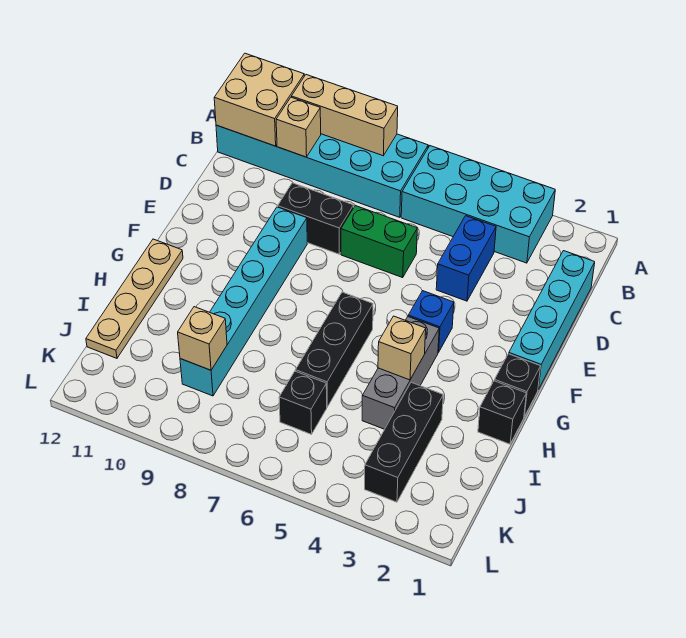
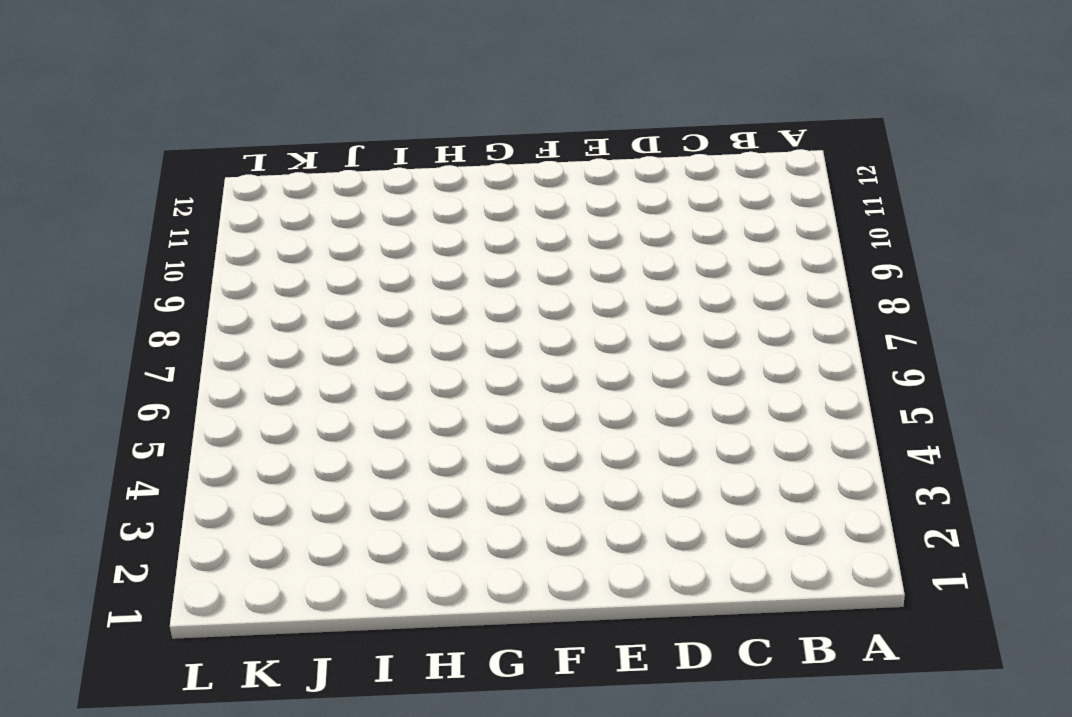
none -> cyan brick A3:B6 level 1
none -> cyan brick A7:B12 level 1
none -> cyan brick C1:F1 level 1

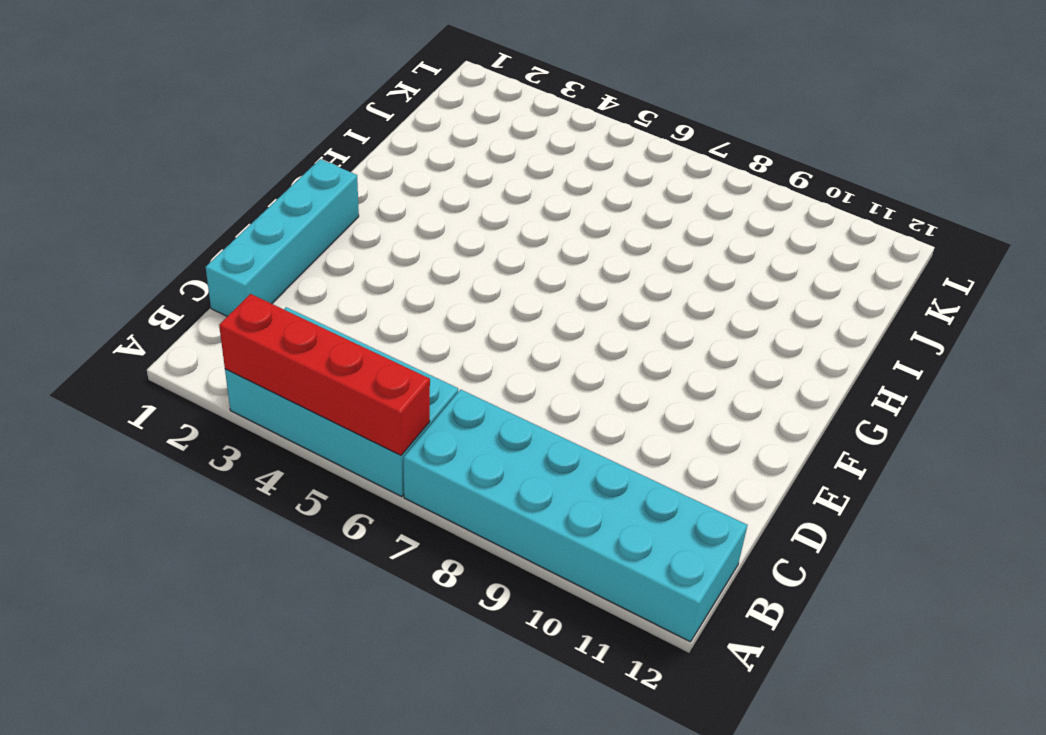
red brick A3:A6 level 2 -> none
none -> blue brick C4:D4 level 1
none -> green brick D6:D7 level 1
none -> black brick D8:D9 level 1

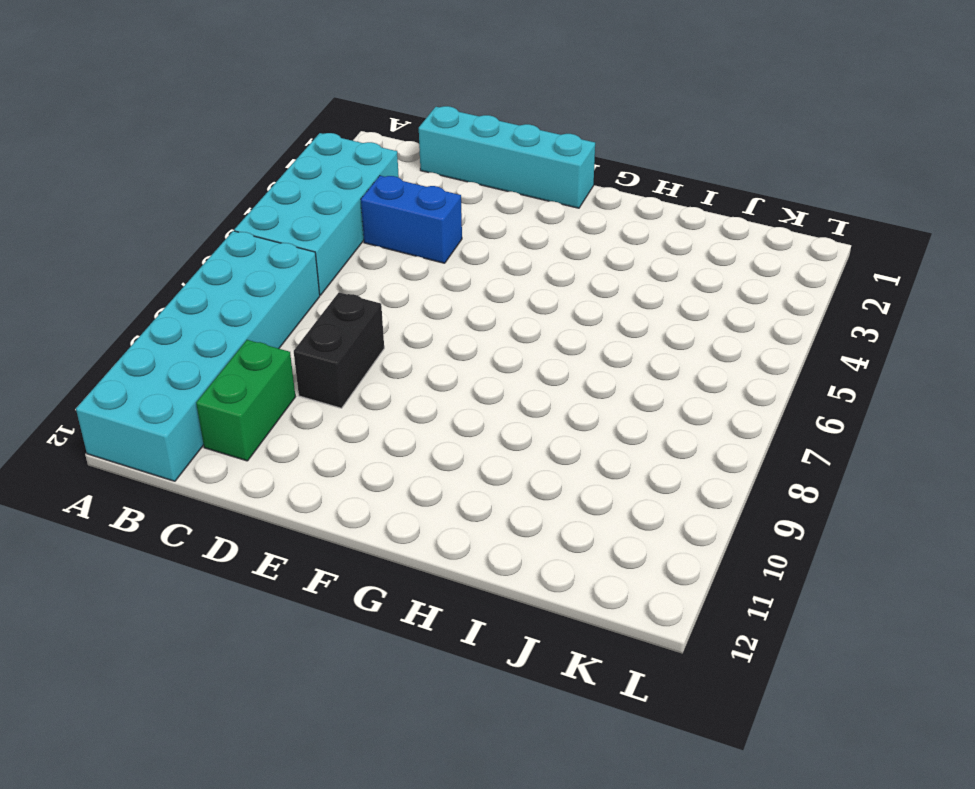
green brick C10:C11 level 1 -> green brick D6:D7 level 1
none -> cyan brick E9:J9 level 1
none -> blue brick F4 level 1
none -> black brick G1 level 1

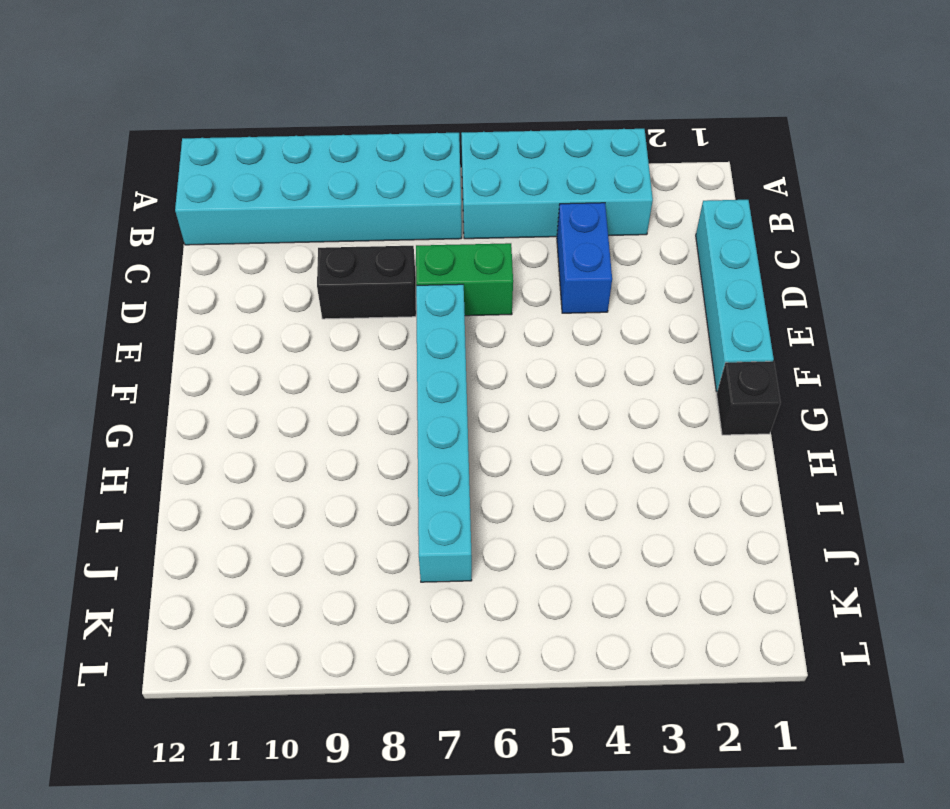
cyan brick E7:J7 level 1 -> cyan brick E9:J9 level 1
none -> blue brick F4 level 1
none -> grey brick G4:I4 level 1
none -> black brick G6:I6 level 1

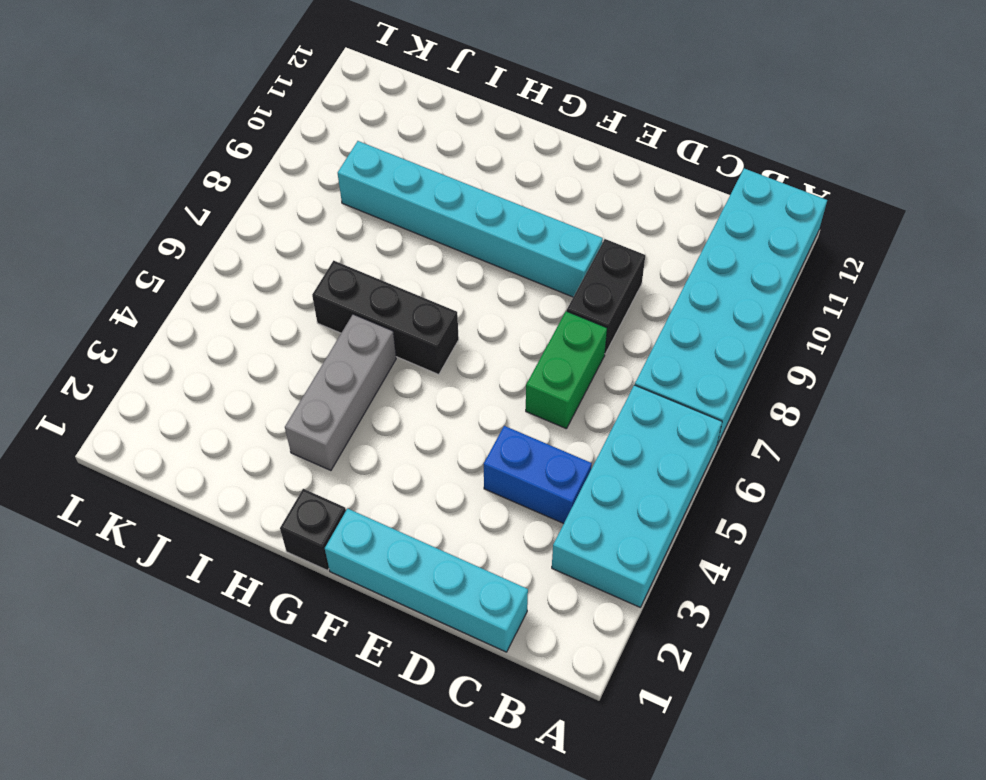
grey brick H3:H5 level 1 -> grey brick G4:I4 level 1
none -> blue brick F4 level 1
none -> tan plate G12:J12 level 1
none -> black brick H1 level 1

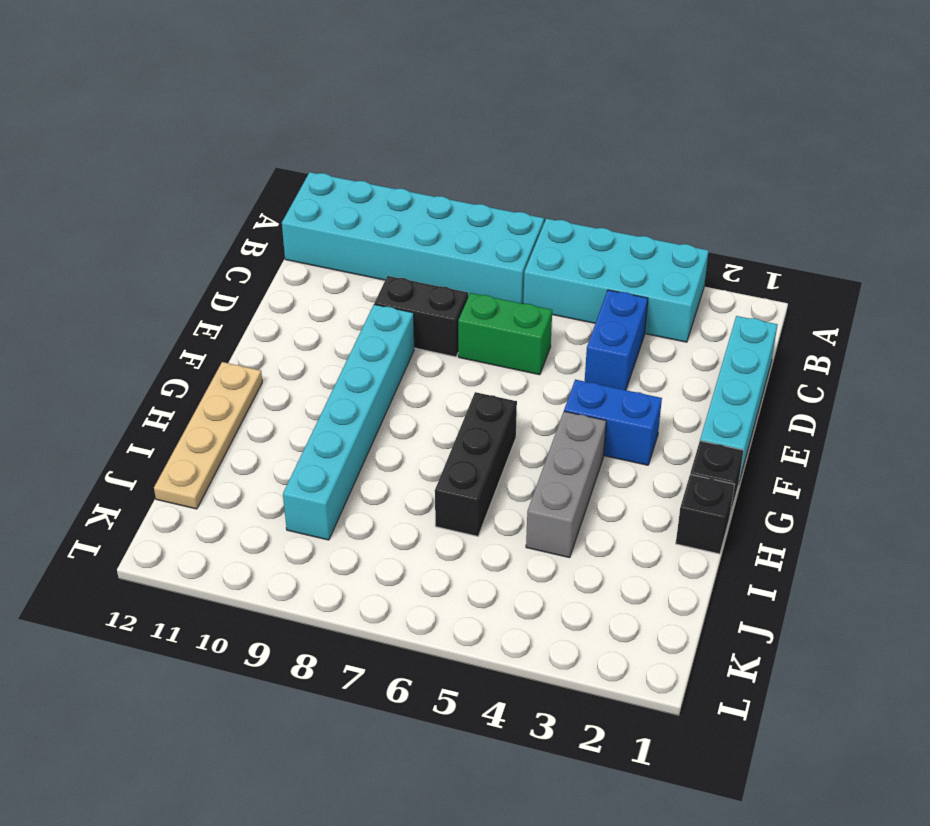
blue brick F3:F4 level 1 -> blue brick F4 level 1
none -> black brick I3:K3 level 1
none -> black brick J6 level 1
none -> tan brick A8:A10 level 2

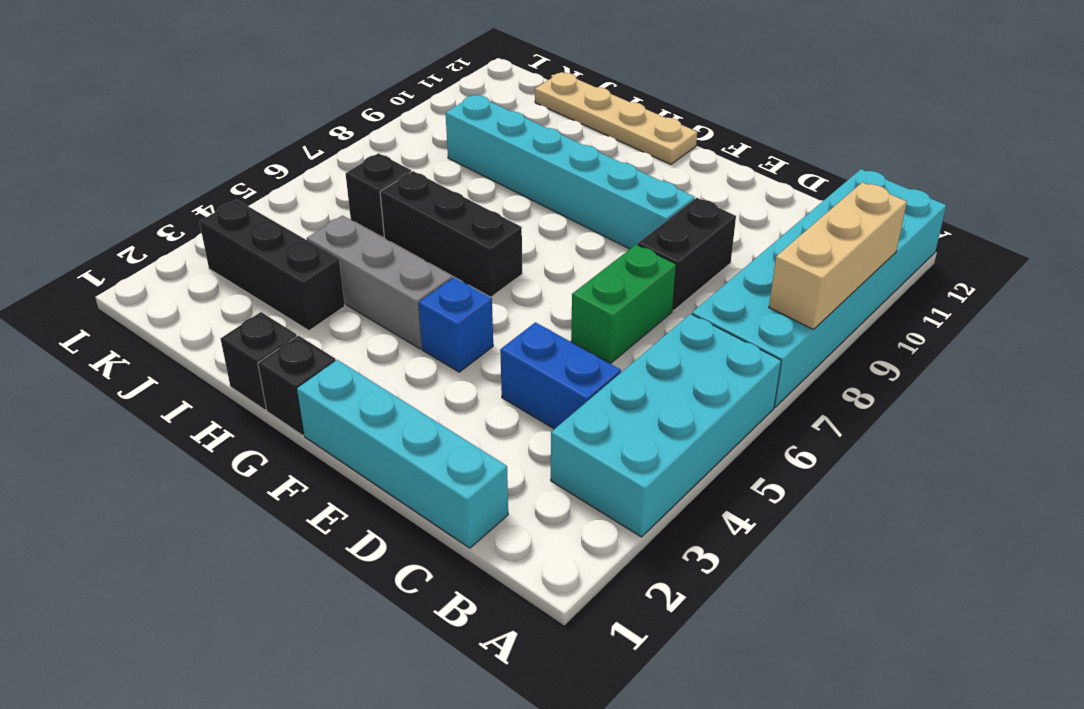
none -> tan brick A11:B12 level 2
none -> tan brick B10 level 2
none -> tan brick H4 level 2

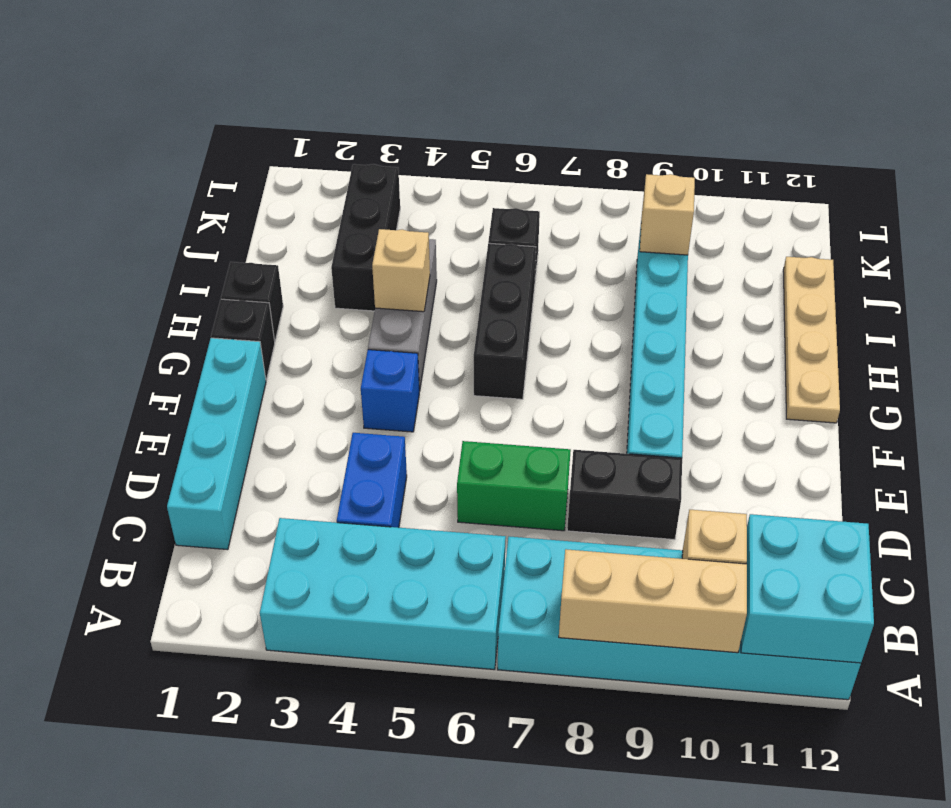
cyan brick A11:B12 level 2 -> tan brick A11:B12 level 2

